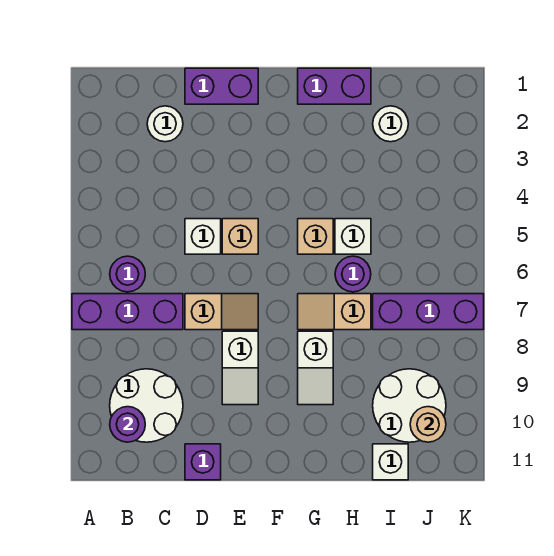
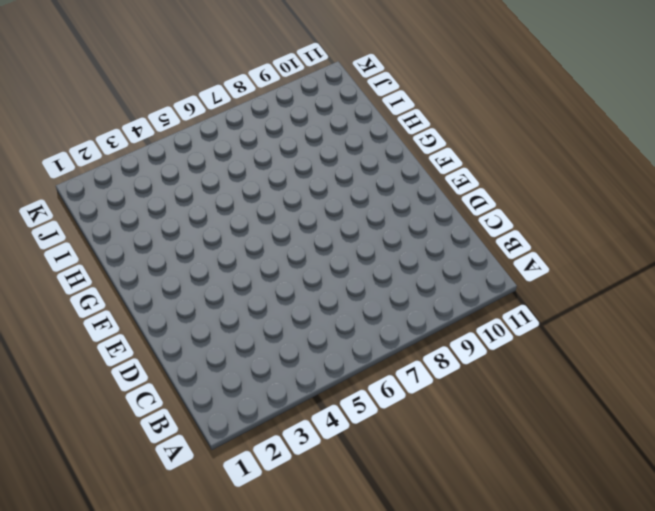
none -> purple brick A7:C7 level 1
none -> purple round brick B6 level 1
none -> white round brick B9:C10 level 1

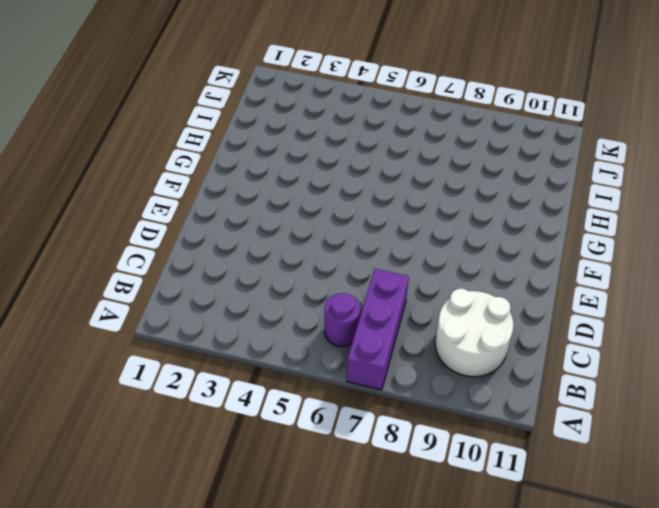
none -> white round brick C2 level 1
none -> purple brick D1:E1 level 1
none -> white brick D5 level 1

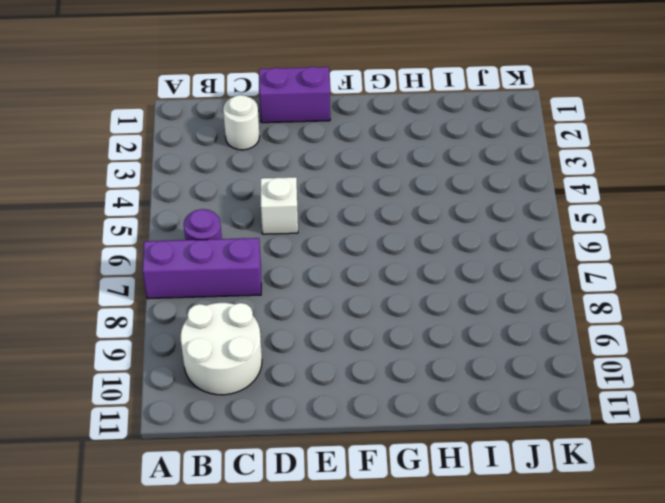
none -> tan slope D7:E7 level 1 top D
none -> purple brick D11 level 1
none -> tan brick E5 level 1

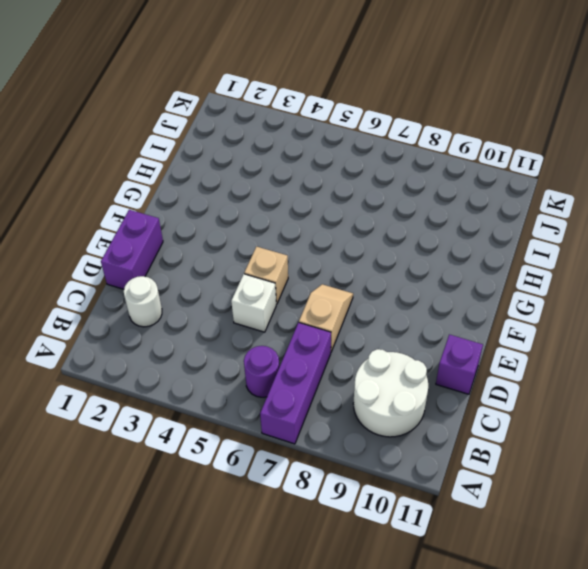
none -> white slope E8:E9 level 1 top 8
none -> purple brick G1:H1 level 1
none -> tan brick G5 level 1

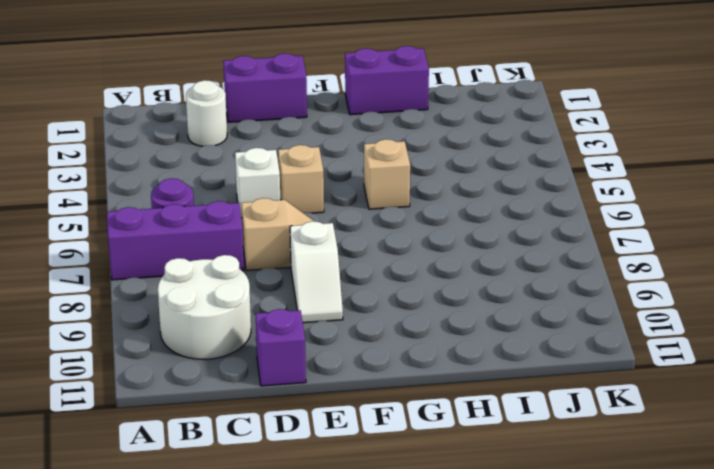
none -> tan slope G7:H7 level 1 top H
none -> white slope G8:G9 level 1 top 8
none -> white brick H5 level 1

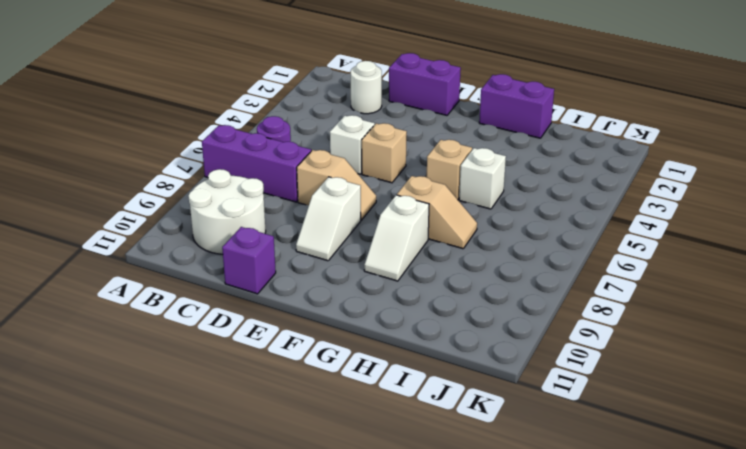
tan slope G7:H7 level 1 top G -> tan slope G7:H7 level 1 top H
none -> purple round brick H6 level 1
none -> white round brick I2 level 1
none -> purple brick I7:K7 level 1

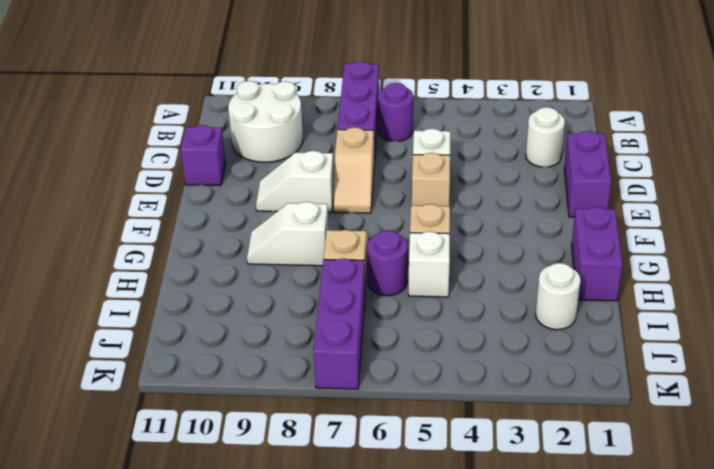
none -> white round brick I9:J10 level 1
none -> white brick I11 level 1
none -> purple round brick B10 level 2

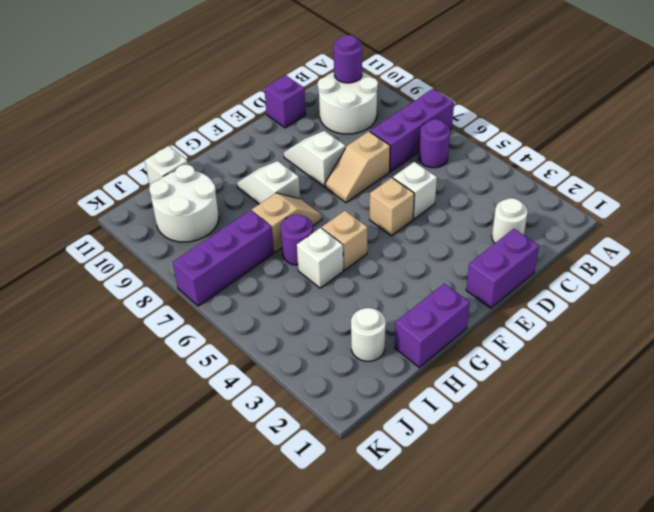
none -> tan round brick J10 level 2

